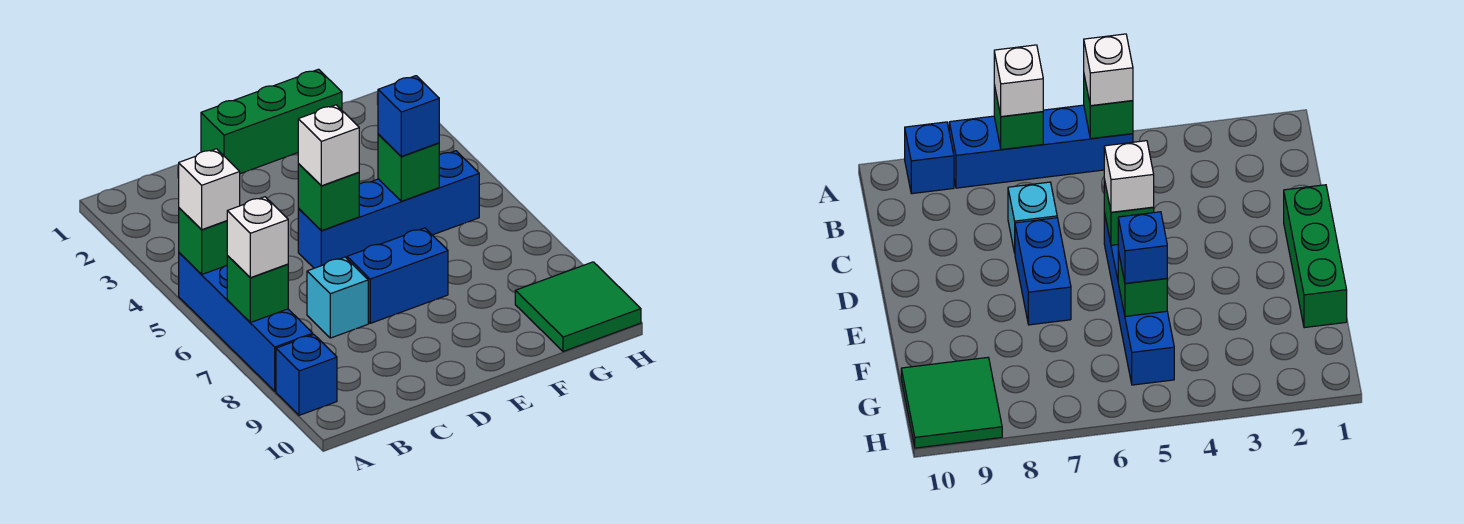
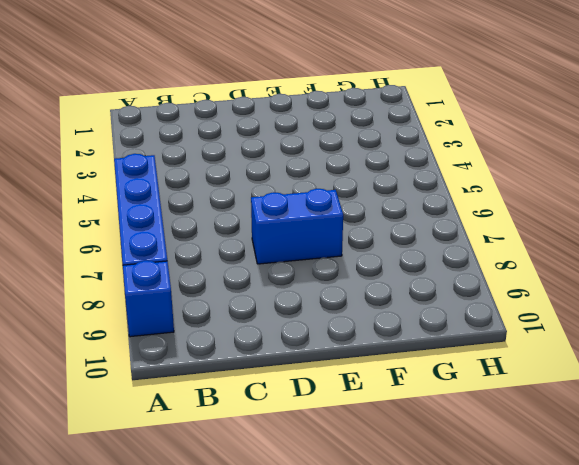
none -> cyan brick C7 level 1
none -> green brick D1:F1 level 1
none -> blue brick D5:G5 level 1

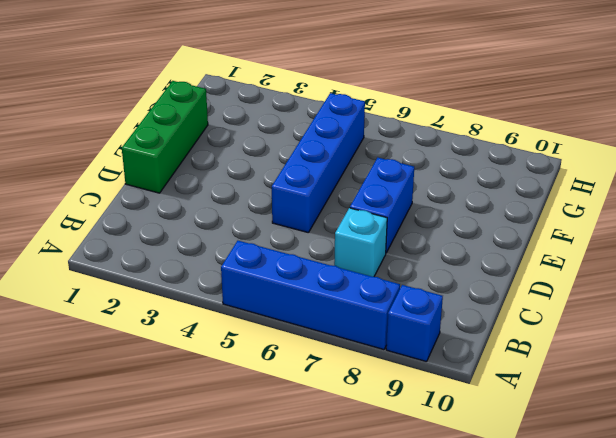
none -> green tile G9:H10 level 1
none -> green brick A5 level 2
none -> green brick A7 level 2

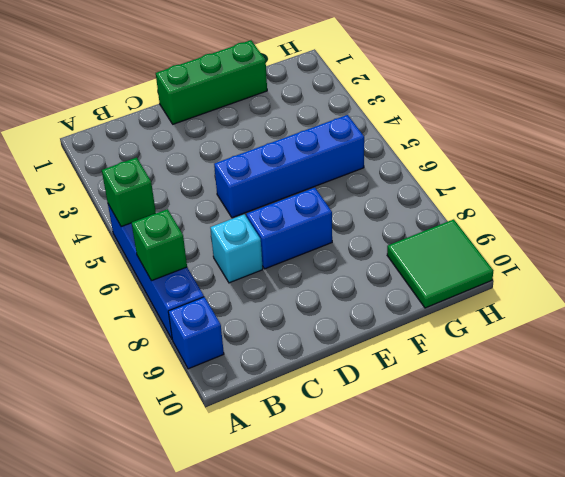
none -> green brick D5 level 2
none -> green brick F5 level 2
none -> white brick A5 level 3

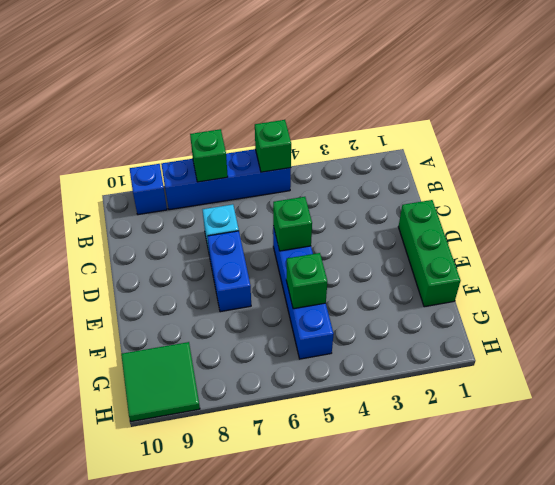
none -> white brick A5 level 3
none -> white brick A7 level 3
none -> white brick D5 level 3

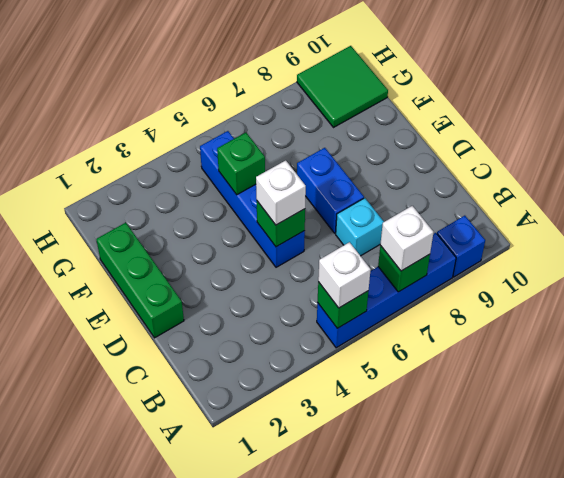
none -> blue brick F5 level 3

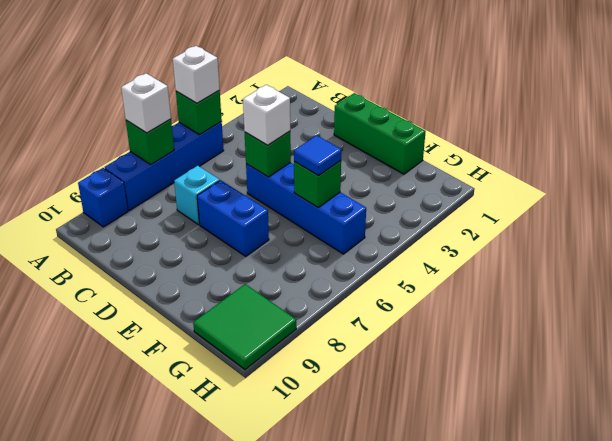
blue tile F5 level 3 -> blue brick F5 level 3

